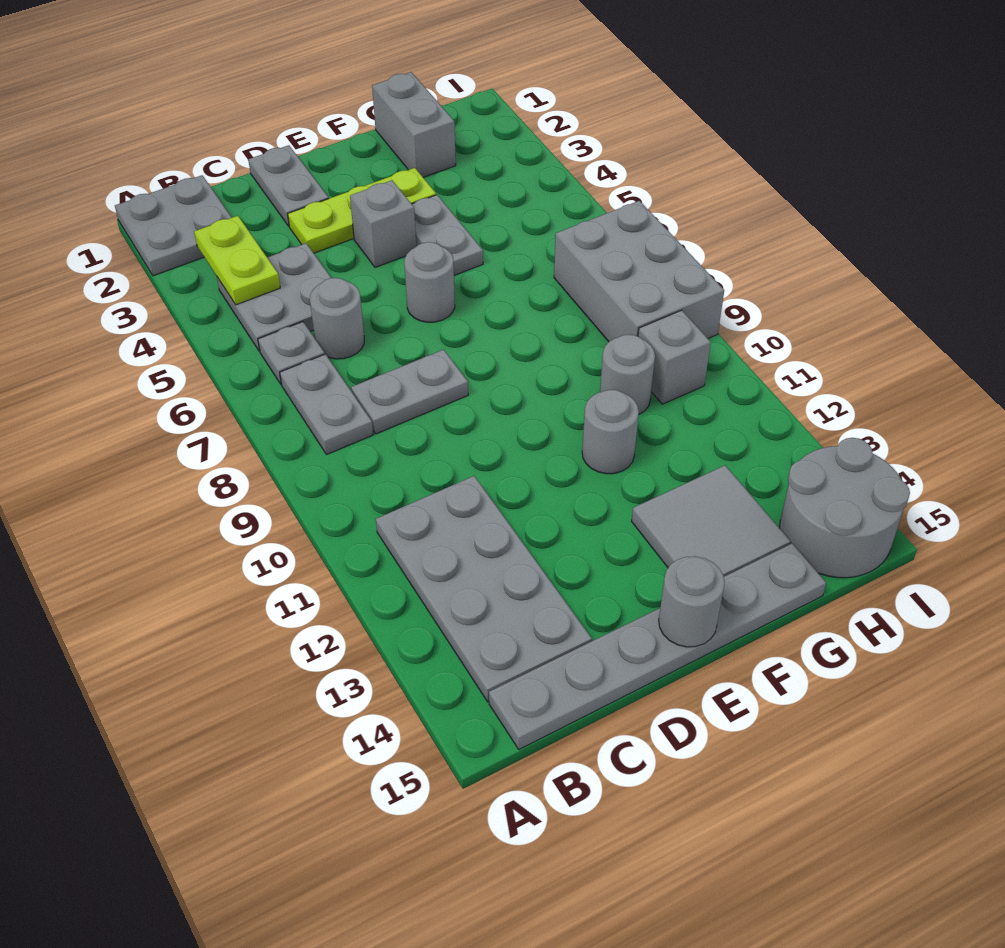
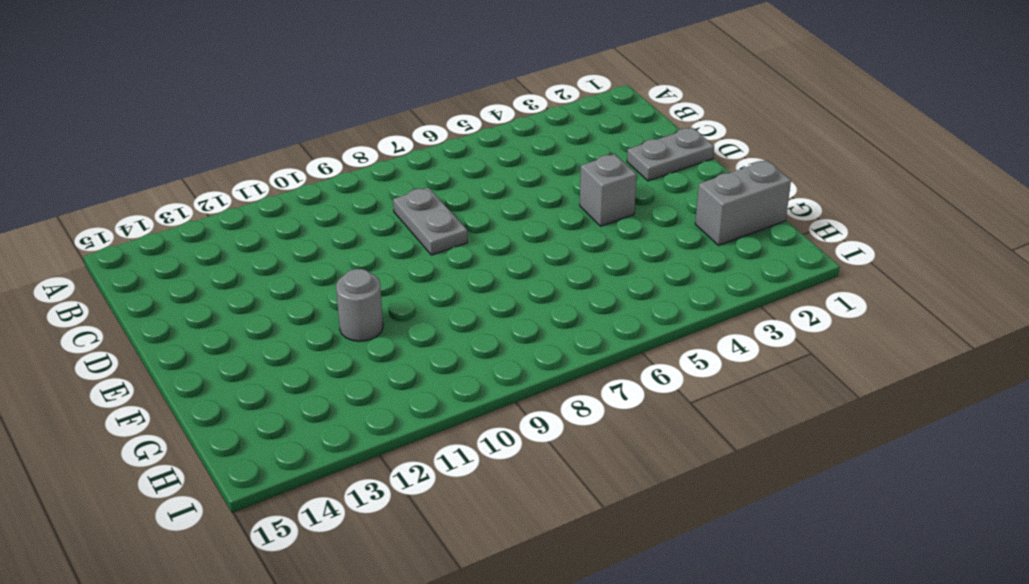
none -> grey plate A1:B2 level 1
none -> grey plate B4:C5 level 1
none -> grey plate B6 level 1

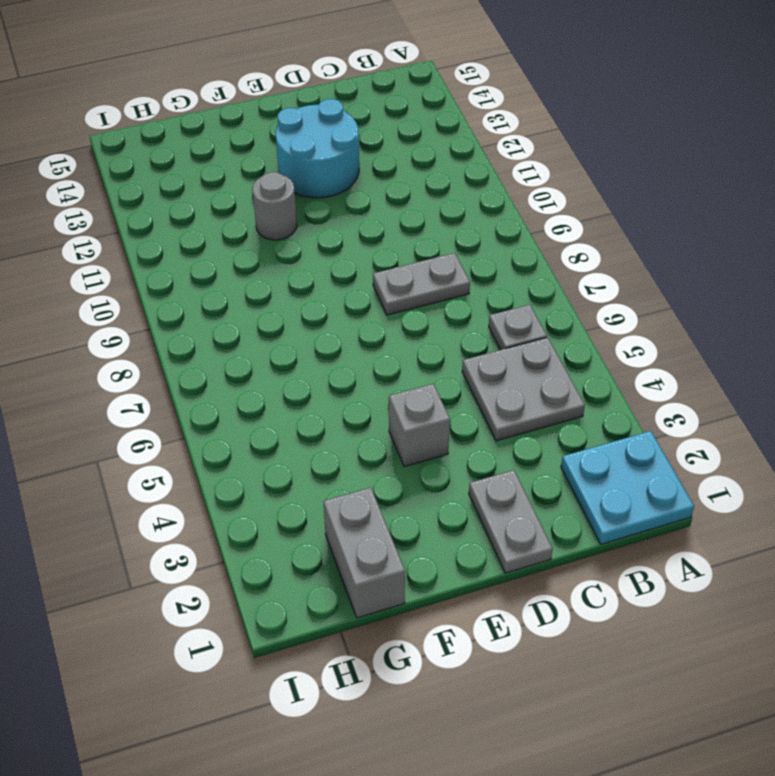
cyan plate A1:B2 level 1 -> grey plate A1:B2 level 1
cyan round brick D12:E13 level 1 -> none
none -> grey plate B7:B8 level 1
none -> grey plate B11:C14 level 1
none -> grey plate B15:G15 level 1

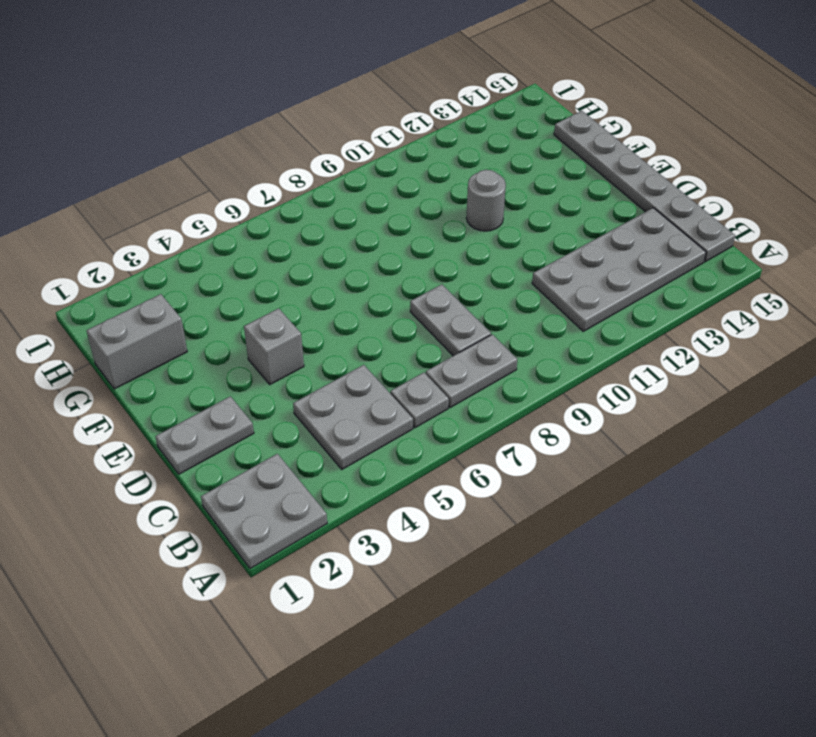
none -> grey round brick C6 level 1
none -> lime plate D3:F3 level 1
none -> grey round brick E6 level 1

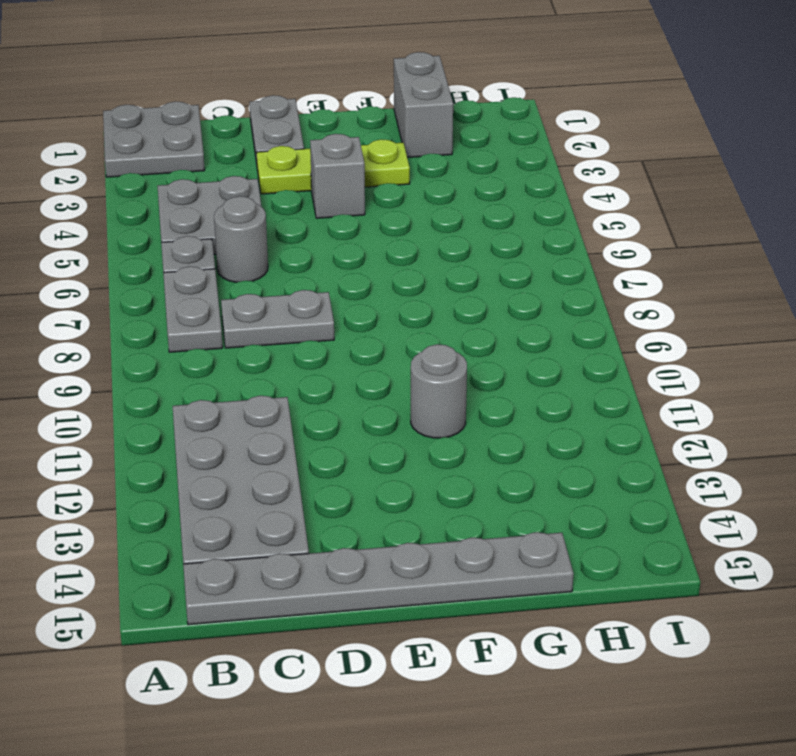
none -> grey round brick E6 level 1
none -> grey plate F4:F5 level 1
none -> grey tile F13:G14 level 1

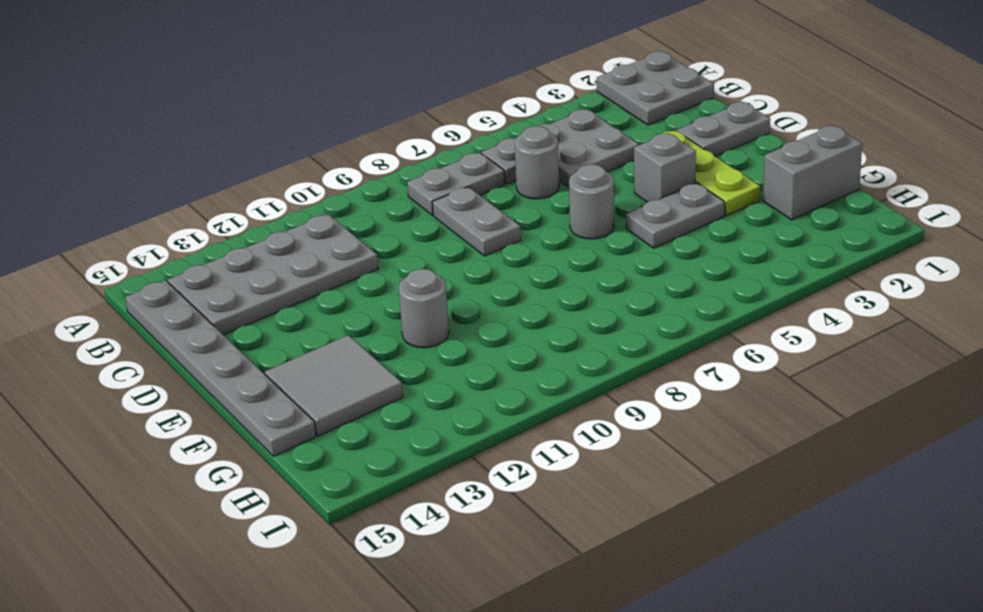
none -> grey round brick G10 level 1
none -> grey brick H7:I9 level 1
none -> grey brick H10 level 1

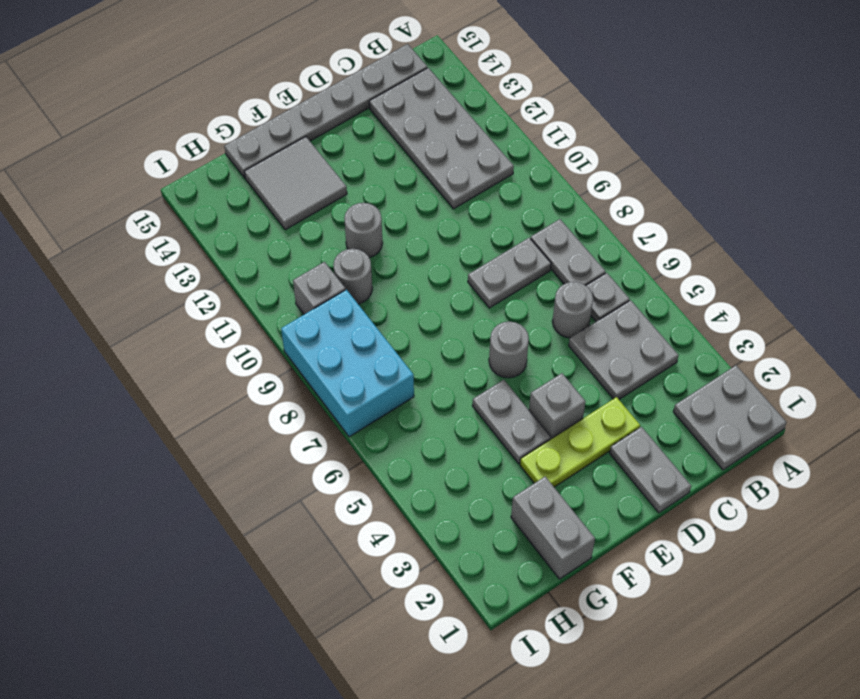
cyan brick H7:I9 level 1 -> grey brick H7:I9 level 1
none -> grey round brick H14:I15 level 1
none -> lime plate B3:B4 level 2
none -> grey round brick E15 level 2

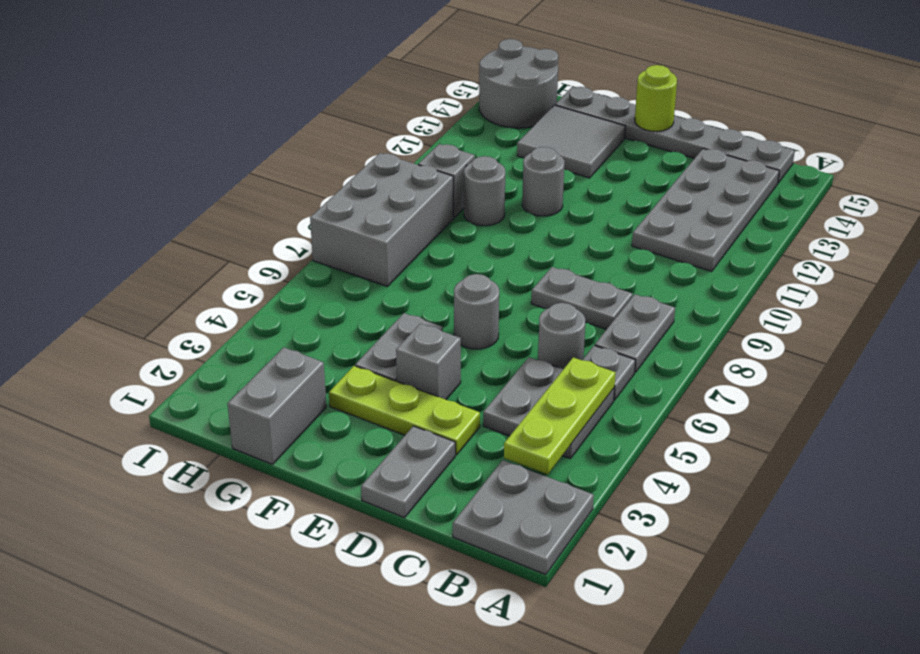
lime plate B3:B5 level 2 -> lime plate B3:B4 level 2
lime round brick E15 level 2 -> grey round brick E15 level 2

